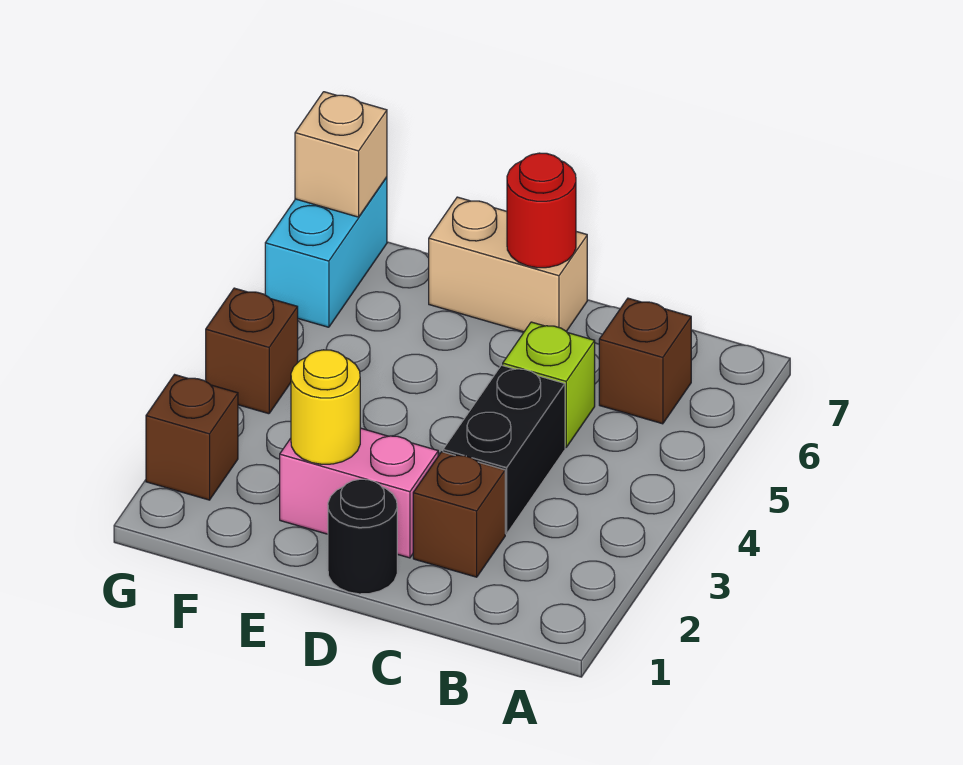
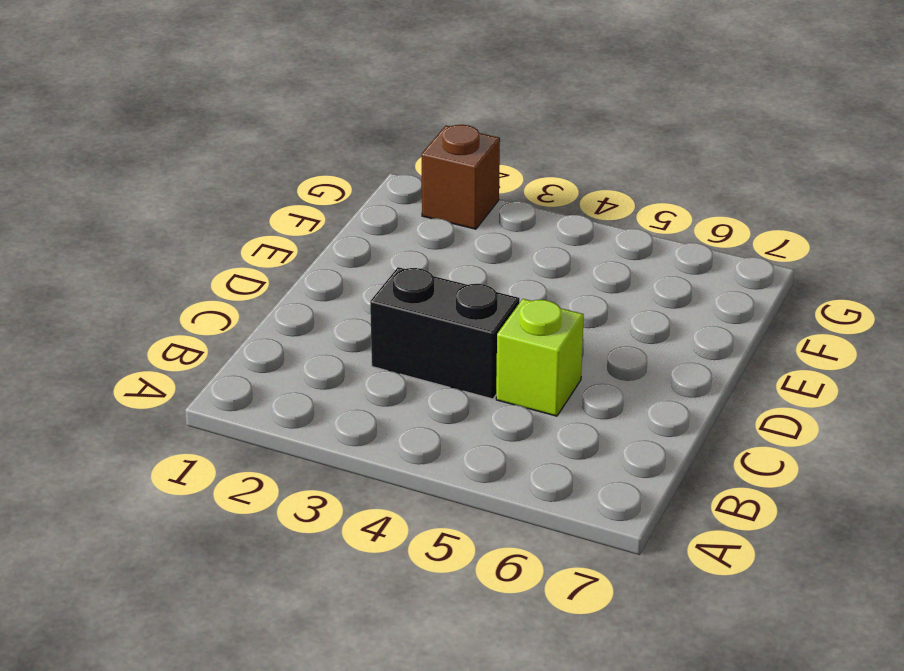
none -> brown brick B6 level 1
none -> brown brick C2 level 1
none -> black round brick D1 level 1

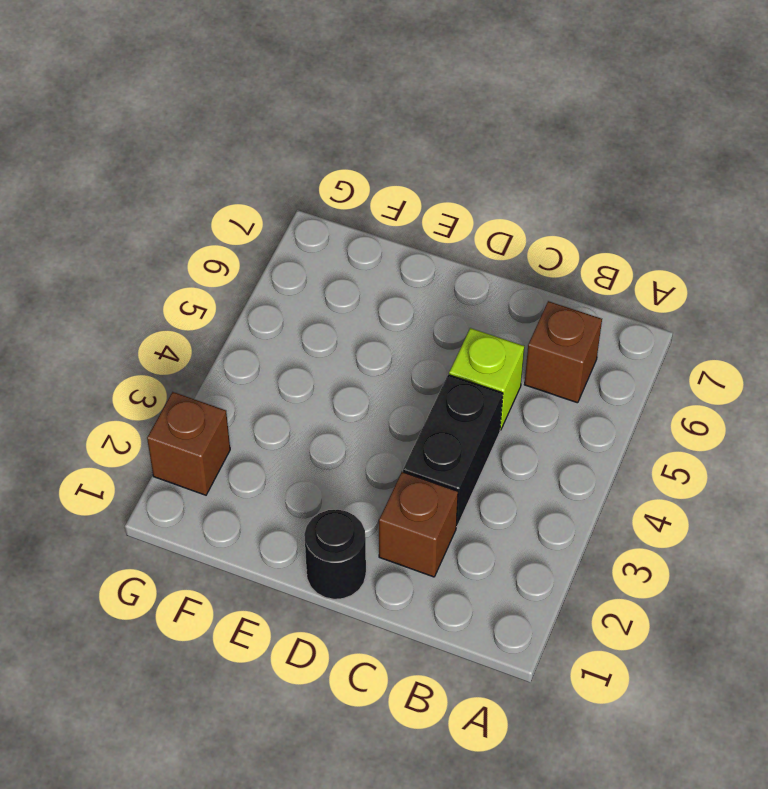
none -> pink brick D2:E2 level 1
none -> tan brick D7:E7 level 1
none -> brown brick G4 level 1

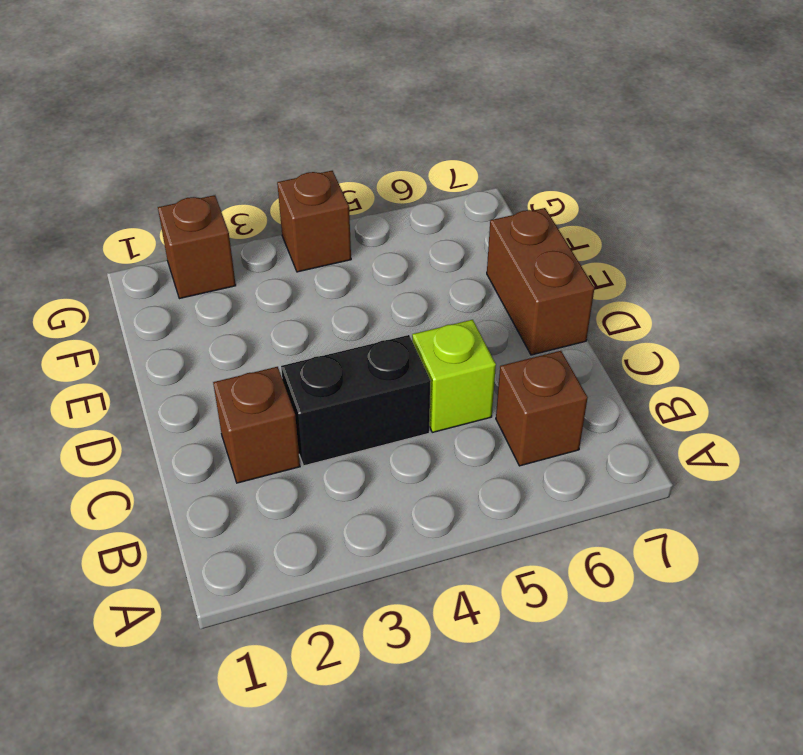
brown brick D7:E7 level 1 -> tan brick D7:E7 level 1
none -> black round brick D1 level 1
none -> pink brick D2:E2 level 1
none -> cyan brick G6:G7 level 1

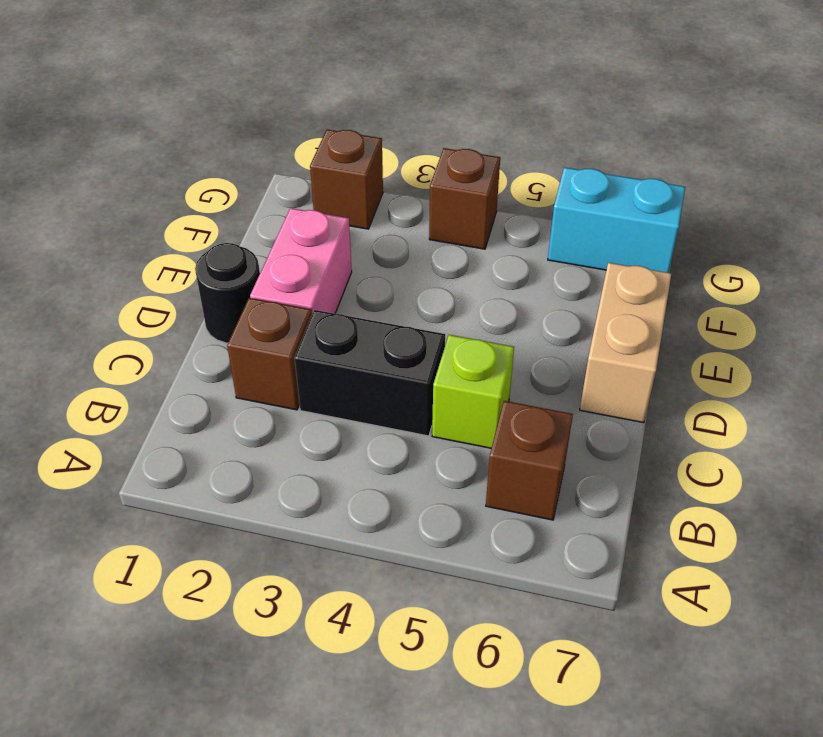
none -> red round brick D7 level 2
none -> yellow round brick E2 level 2
none -> tan brick G7 level 2

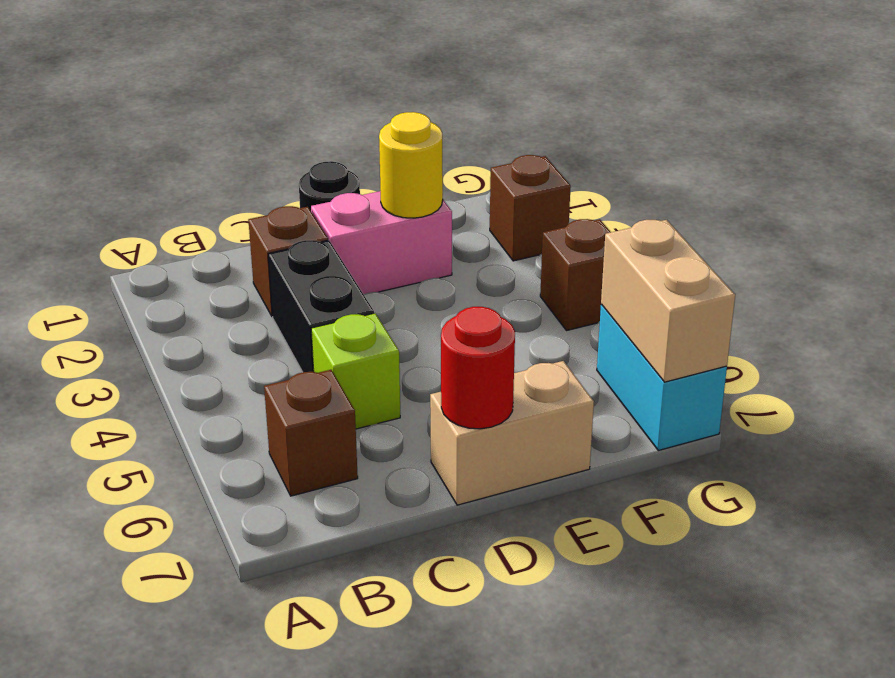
tan brick G6:G7 level 2 -> tan brick G7 level 2

